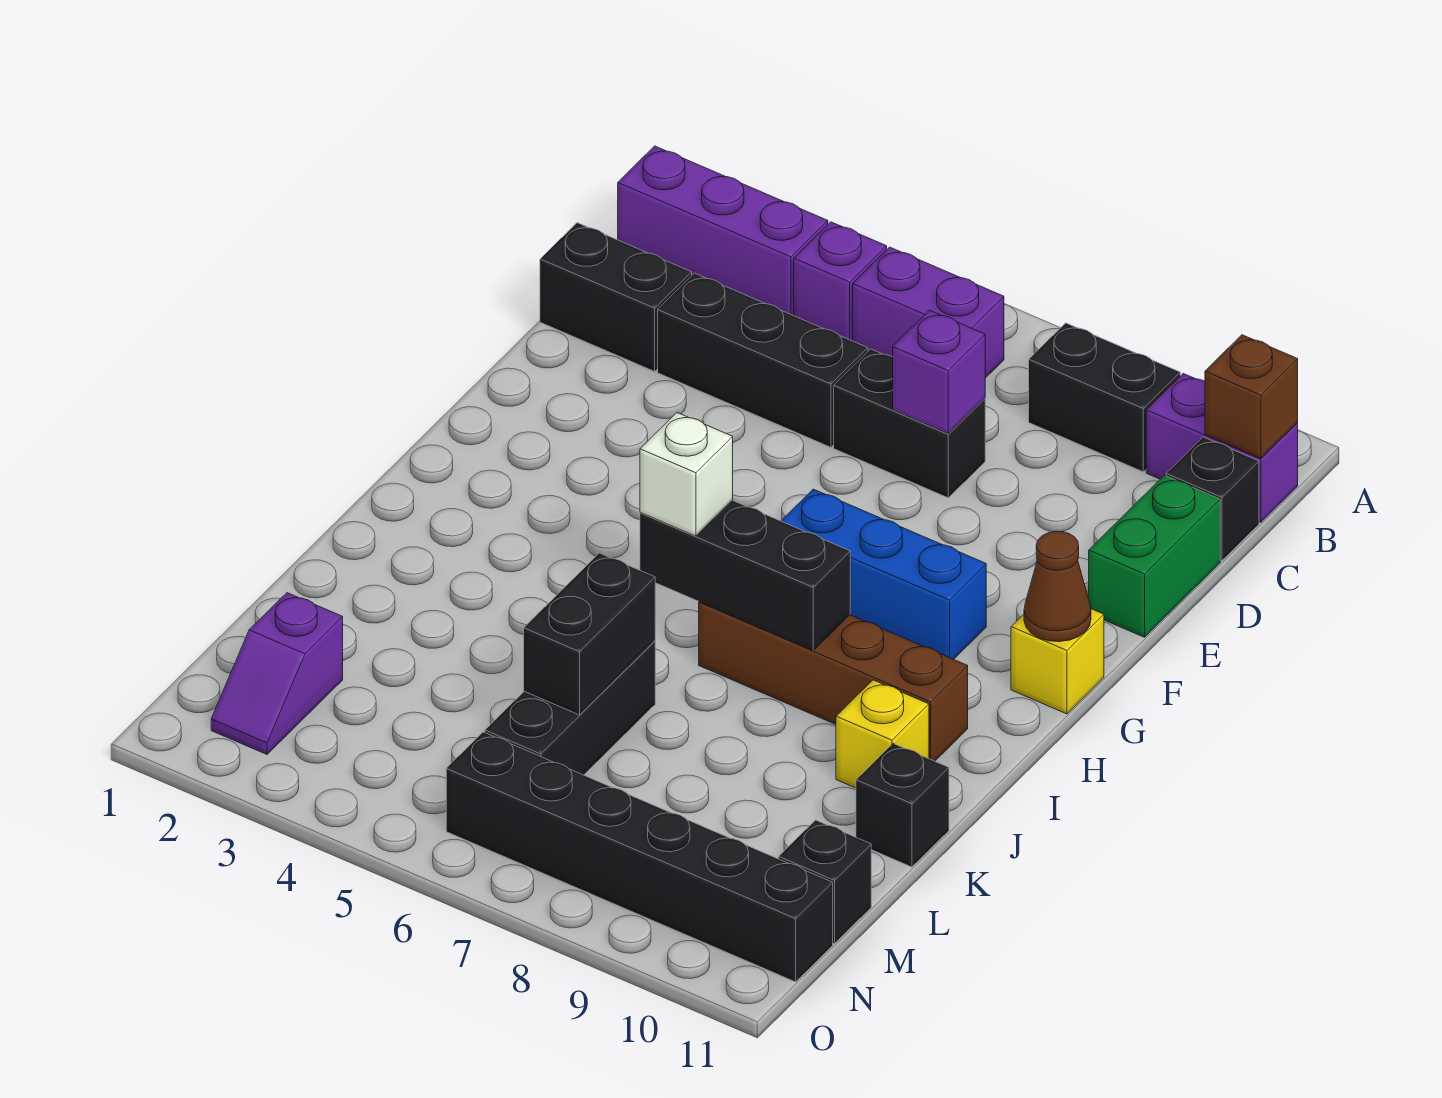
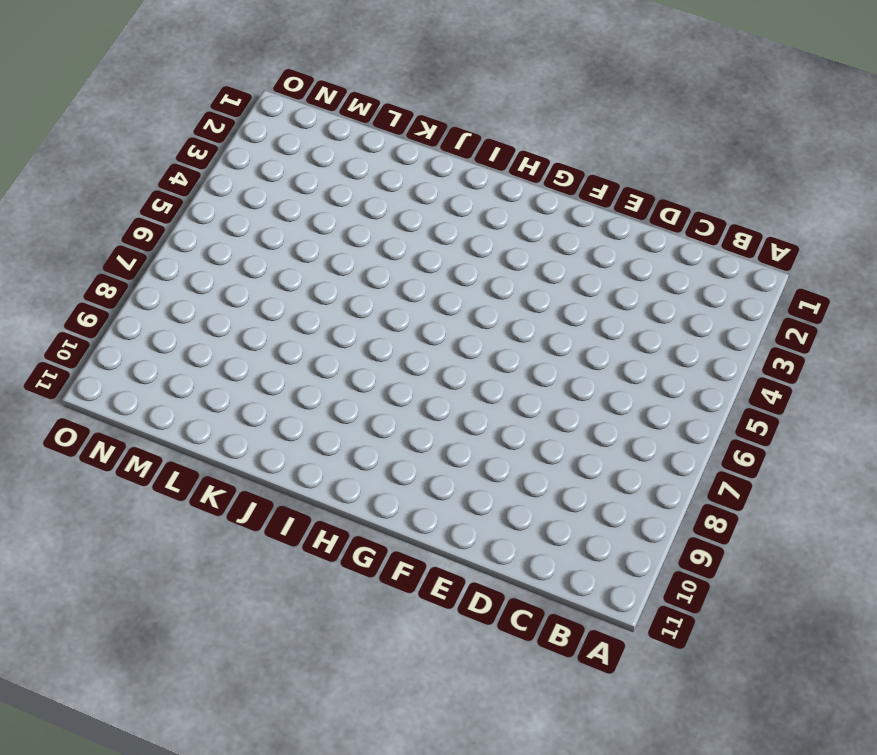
none -> purple brick B1:B3 level 1
none -> purple brick B4 level 1
none -> purple brick B5:B6 level 1

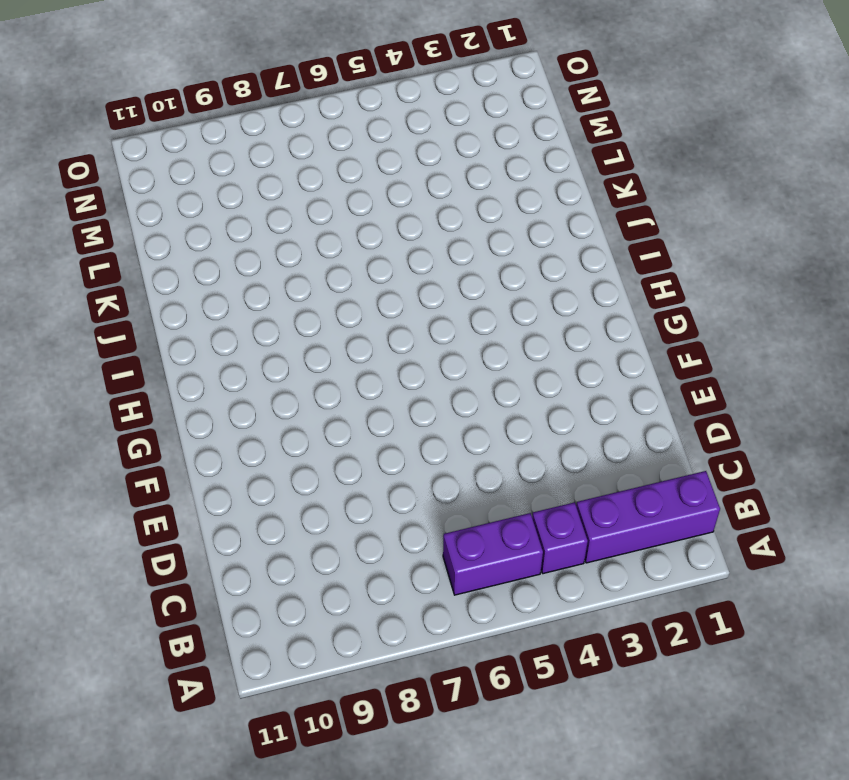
none -> black brick B8:B9 level 1
none -> purple brick B10:B11 level 1
none -> black brick C11 level 1

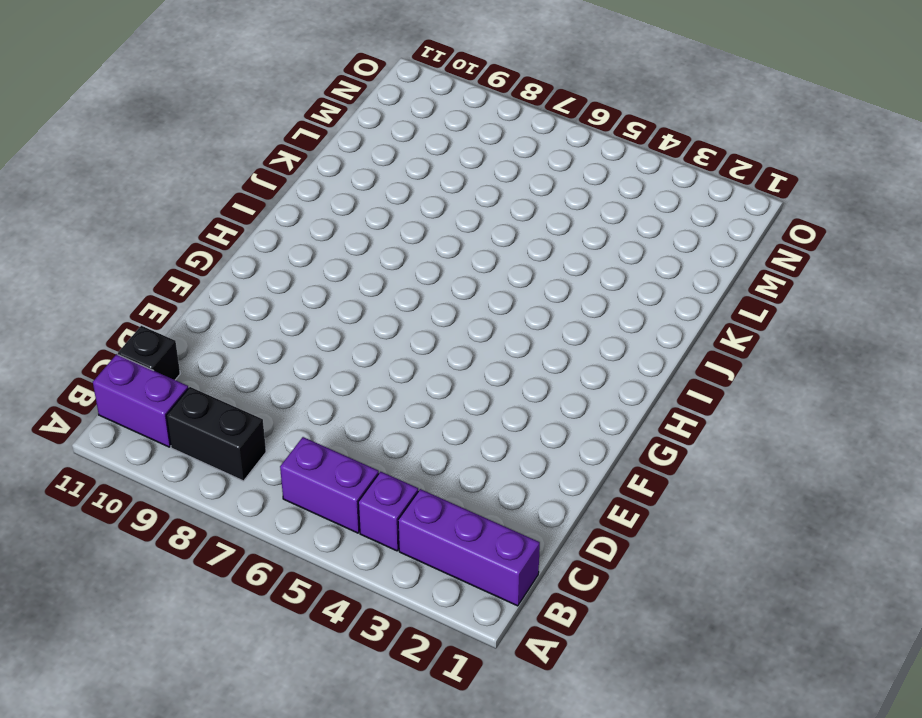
none -> black brick D1:D2 level 1
none -> black brick D3:D5 level 1
none -> black brick D6:D7 level 1

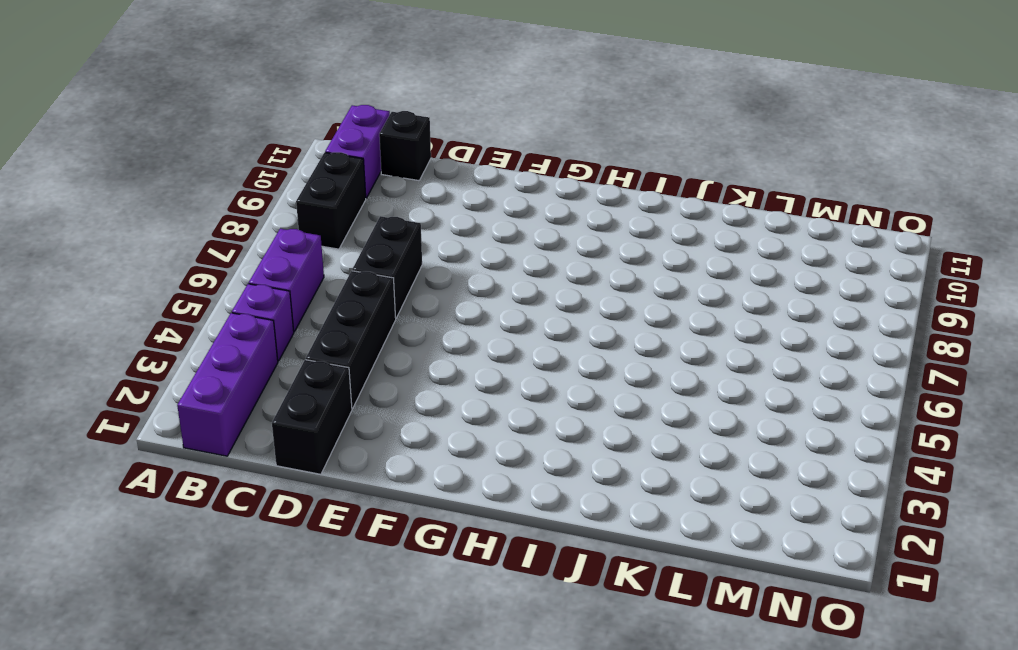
none -> green brick D11:E11 level 1
none -> blue brick G7:G9 level 1
none -> yellow brick G11 level 1

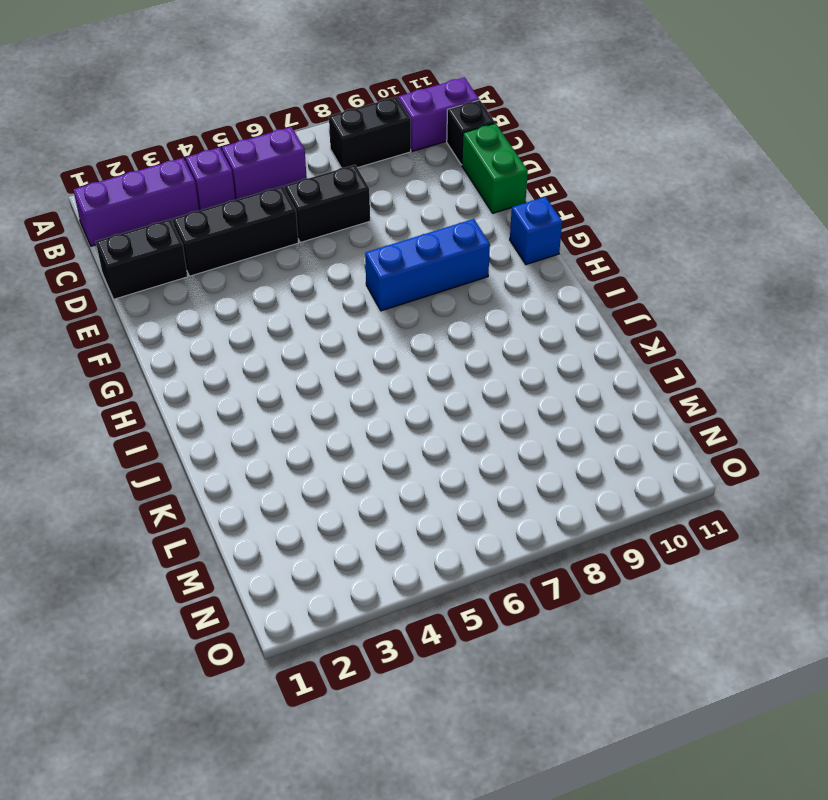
blue brick G11 level 1 -> yellow brick G11 level 1
none -> brown brick I7:I10 level 1
none -> yellow brick J10 level 1
none -> black brick K6:M6 level 1

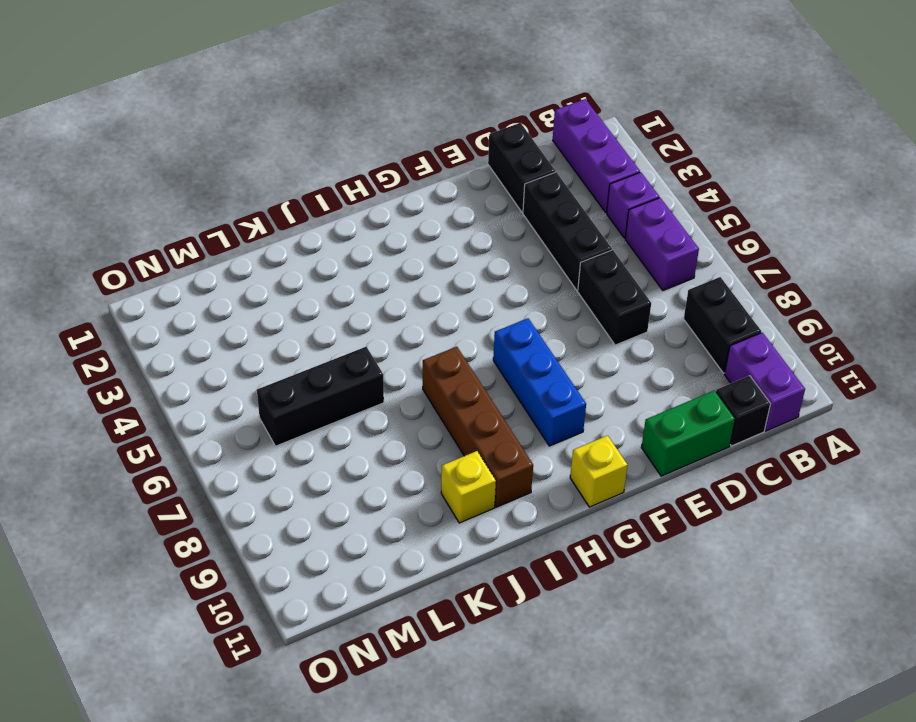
none -> black brick K11 level 1
none -> purple slope M2:N2 level 1 top M
none -> black brick M11 level 1

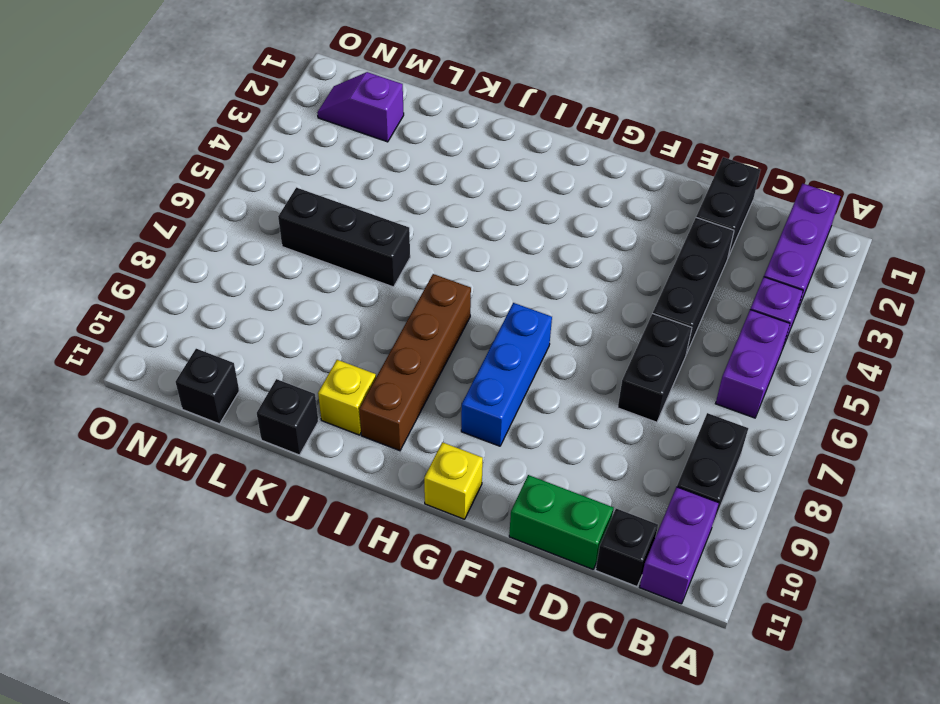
none -> black brick N6:N11 level 1
none -> brown brick B11 level 2
none -> purple brick D7 level 2

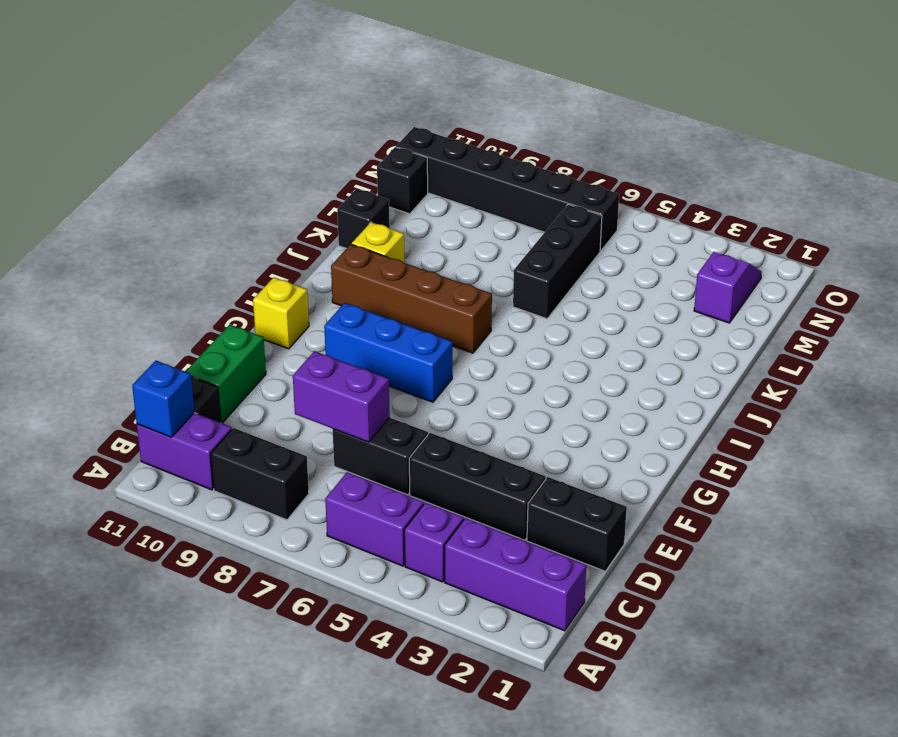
blue brick B11 level 2 -> brown brick B11 level 2
purple brick D7:D8 level 2 -> purple brick D7 level 2
none -> brown cone G11 level 2
none -> black brick I6:I8 level 2
none -> black brick K6:L6 level 2

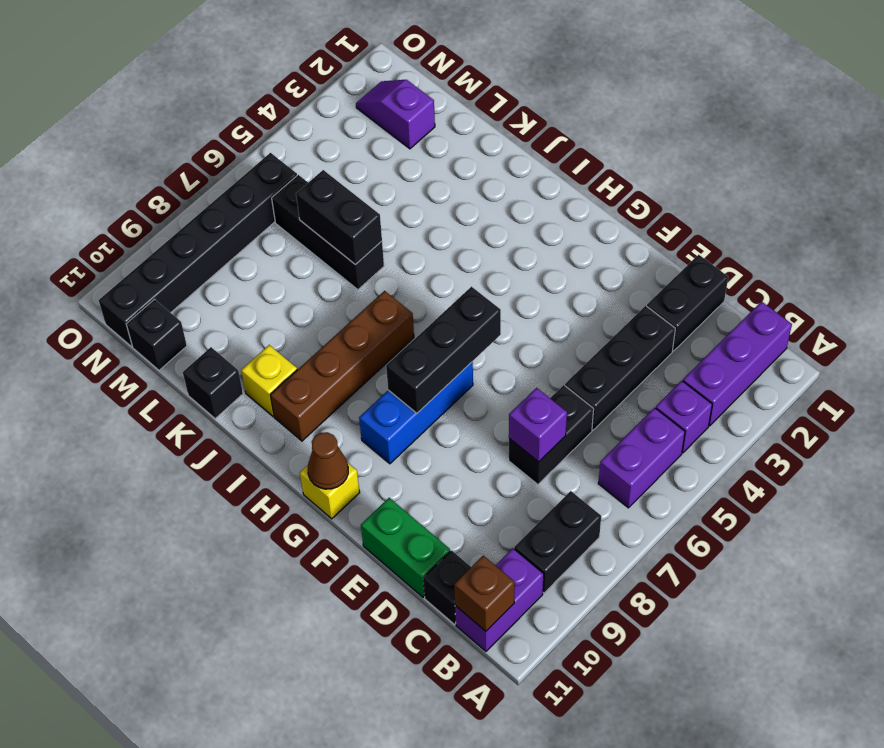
black brick G6:G8 level 2 -> black brick I6:I8 level 2
none -> white brick I6 level 3

